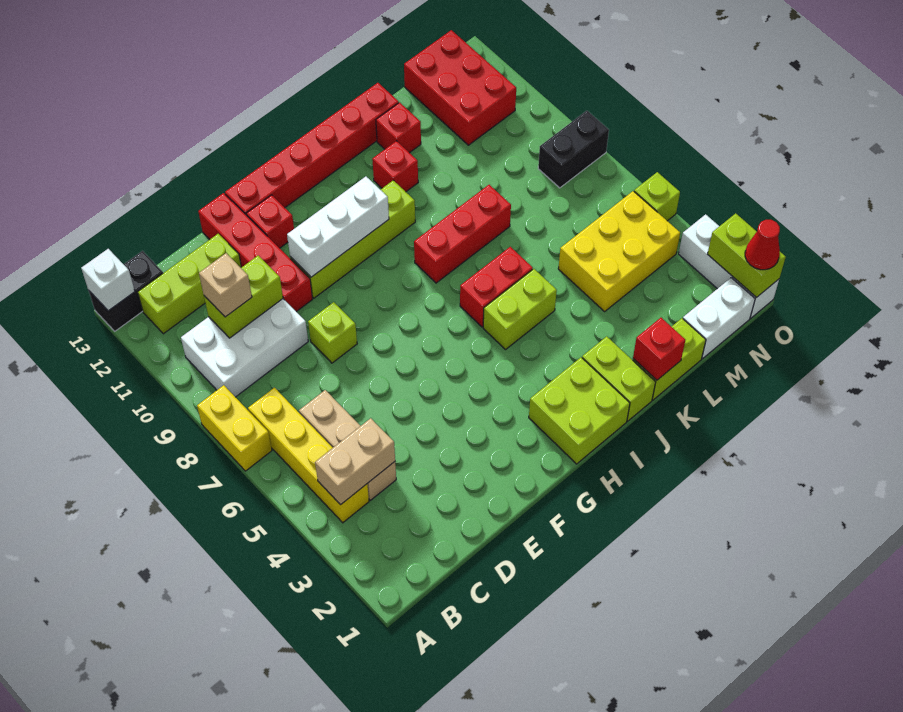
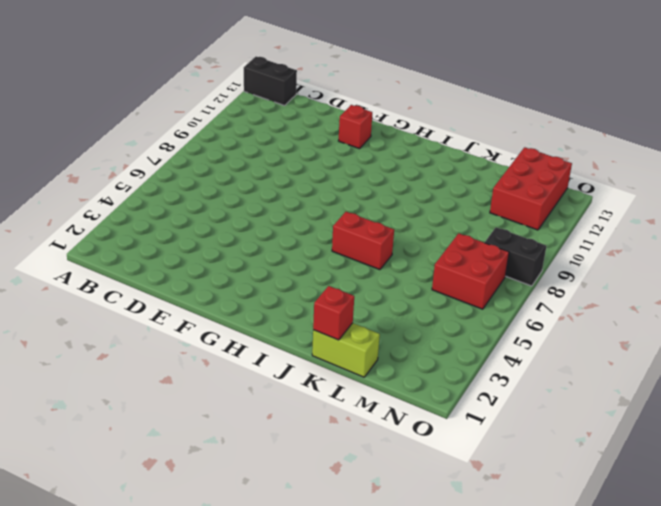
red brick M6:N7 level 1 -> none
none -> yellow brick A7:A8 level 1
none -> yellow brick B4:B7 level 1
none -> white brick B9:D10 level 1
none -> lime brick B12:D12 level 1

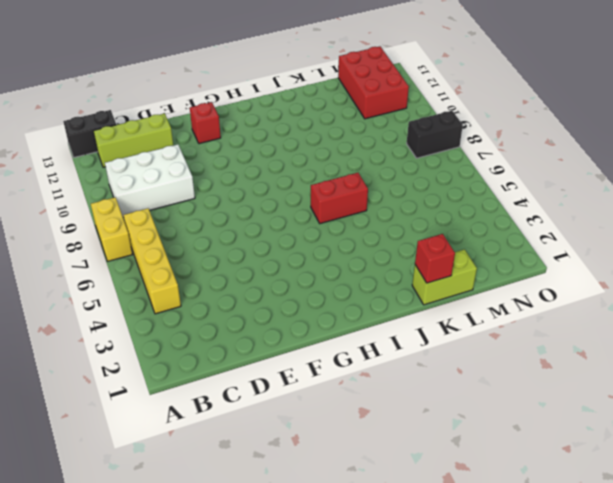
none -> tan brick C4:C6 level 1
none -> lime brick E8 level 1
none -> red brick E10:E13 level 1
none -> lime brick F10:I10 level 1

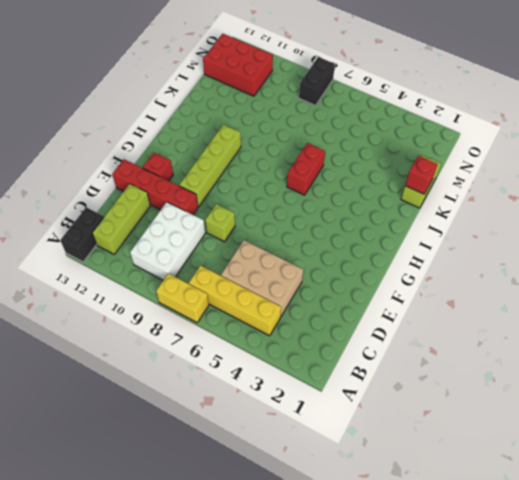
tan brick C4:D6 level 1 -> tan brick C4:C6 level 1
none -> red brick F13:K13 level 1
none -> lime brick H1:I2 level 1
none -> lime brick I5:J5 level 1
none -> red brick I8:K8 level 1

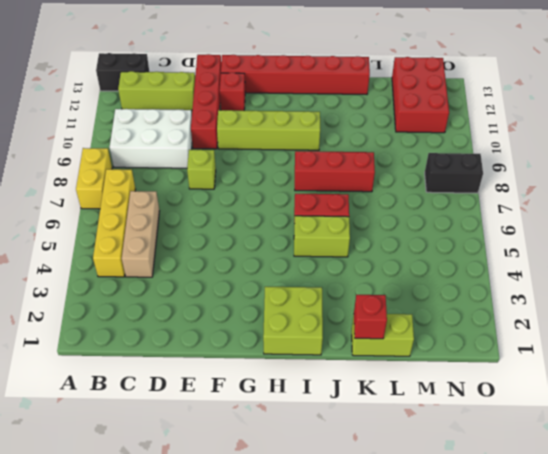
none -> lime brick J1:J2 level 1
none -> red brick J11 level 1
none -> red brick K12 level 1
none -> yellow brick L4:N5 level 1

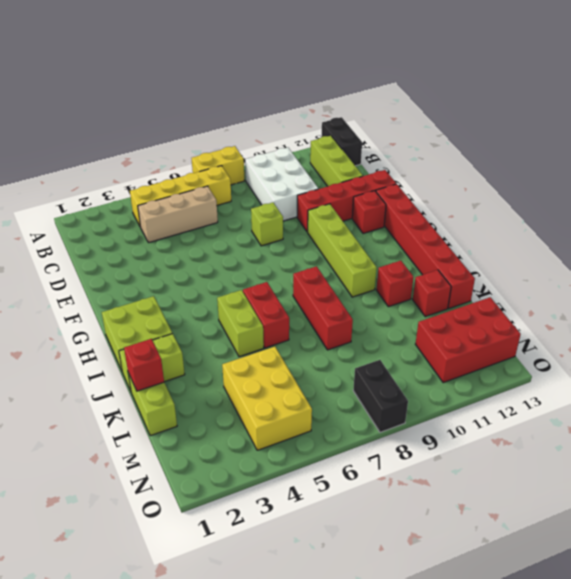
none -> white brick M1:N1 level 1
none -> white brick O1:O3 level 1
none -> lime brick O5 level 1
none -> white brick A13 level 2

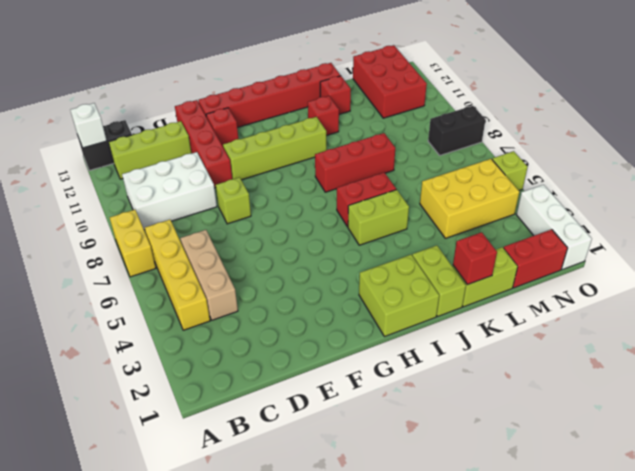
red brick M1:N1 level 1 -> white brick M1:N1 level 1
none -> tan brick B4:C4 level 2
none -> lime brick C10:D10 level 2
none -> white brick F10:H10 level 2
none -> lime brick O1:O2 level 2

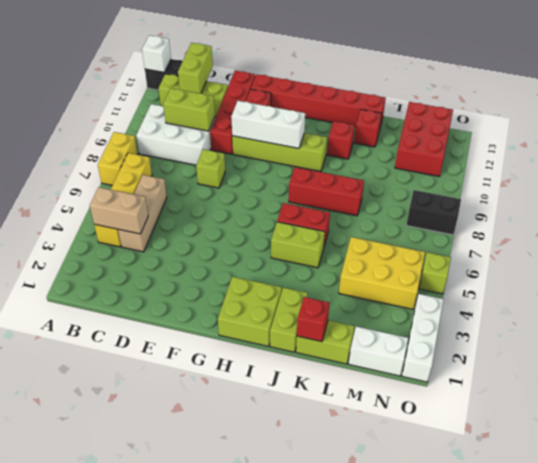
lime brick C12:C13 level 2 -> lime brick O1:O2 level 2
none -> tan brick C10 level 3
none -> red cone O1 level 3

